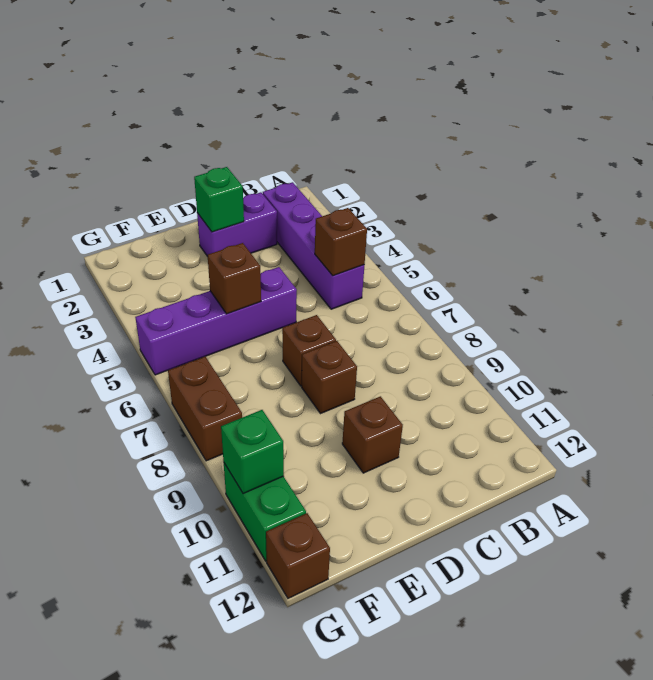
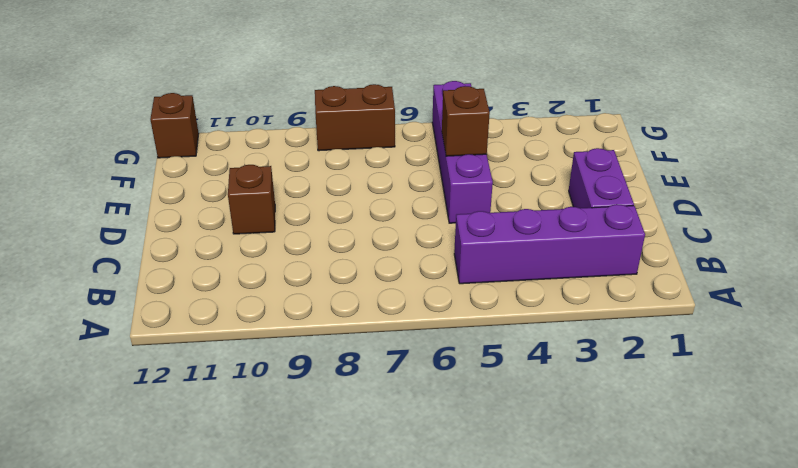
none -> brown brick D7 level 1
none -> brown brick D8 level 1
none -> green brick G10:G11 level 1

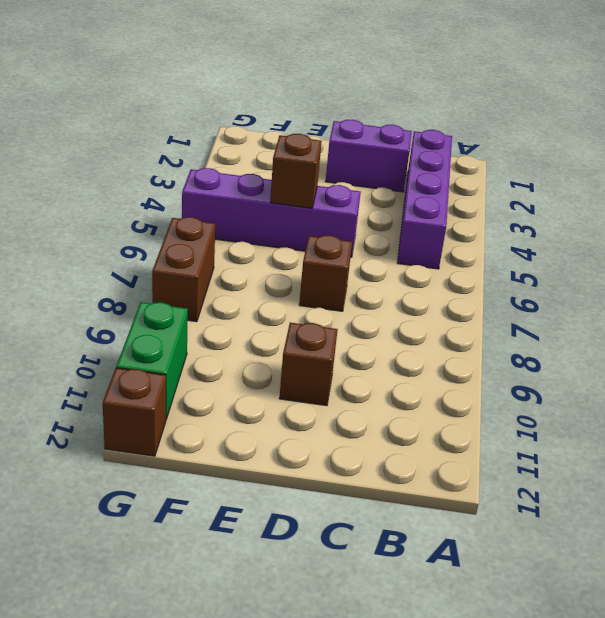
none -> brown brick D8 level 1
none -> brown brick B5 level 2
none -> green brick D2 level 2

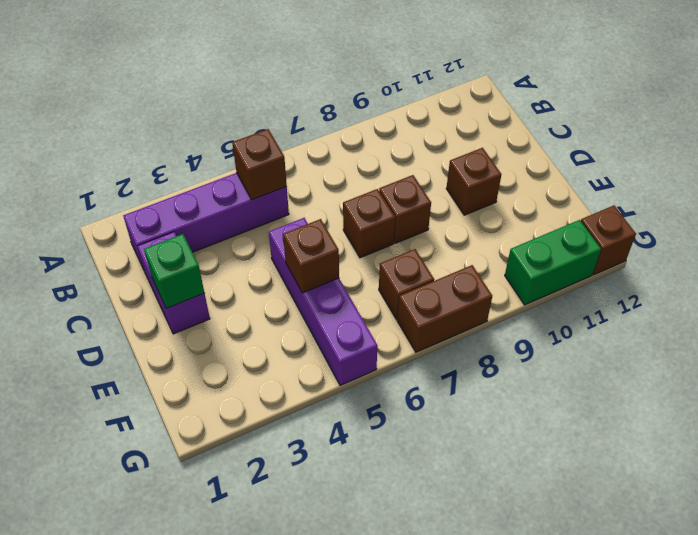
brown brick F7 level 1 -> none
none -> green brick G10 level 2

